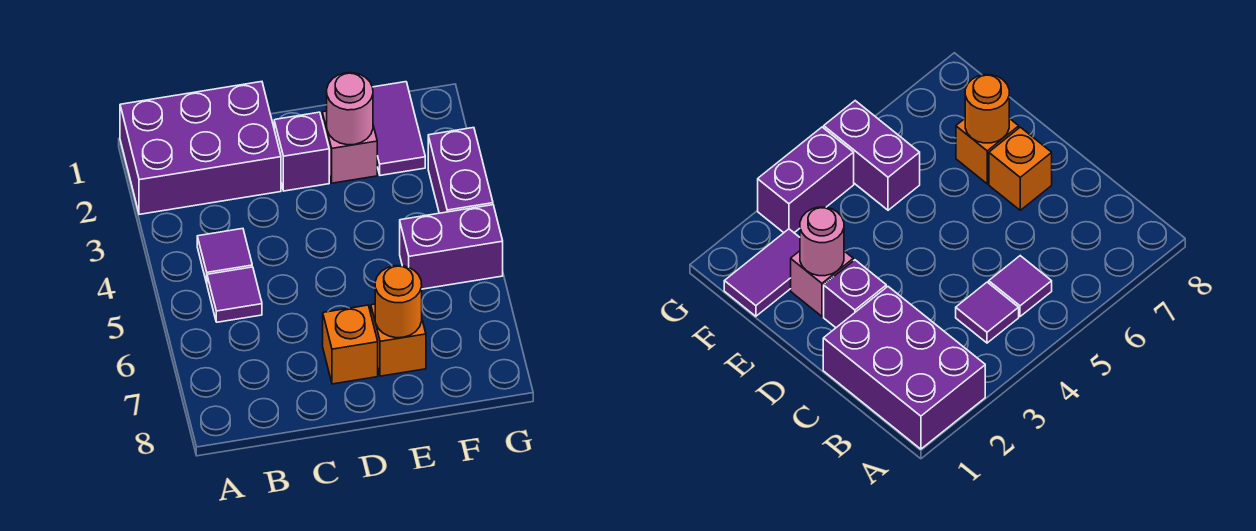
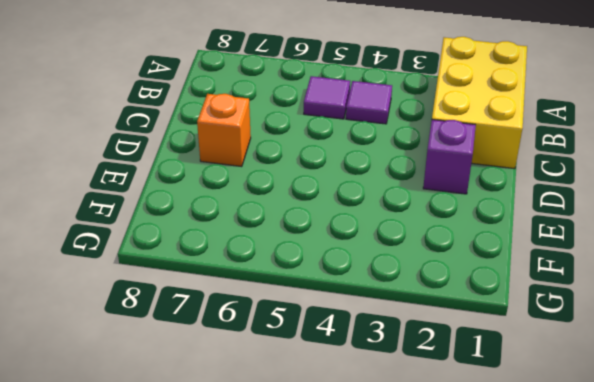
yellow brick A1:C2 level 1 -> purple brick A1:C2 level 1
none -> pink brick E2 level 1
none -> orange brick E7 level 1
none -> purple tile F1:F2 level 1

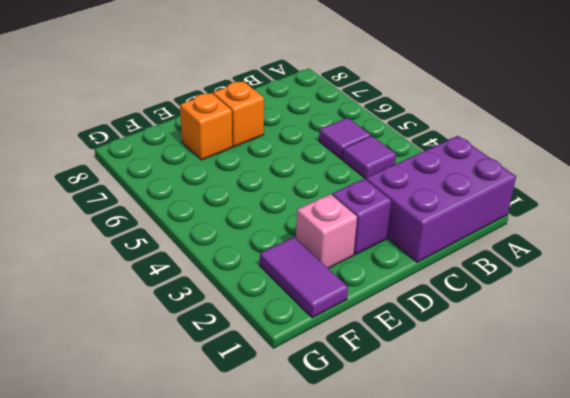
none -> purple brick F5:G5 level 1
none -> purple brick G3:G4 level 1
none -> pink round brick E2 level 2

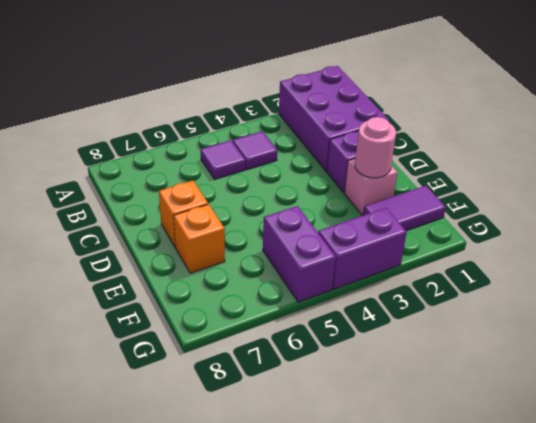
none -> orange round brick E7 level 2

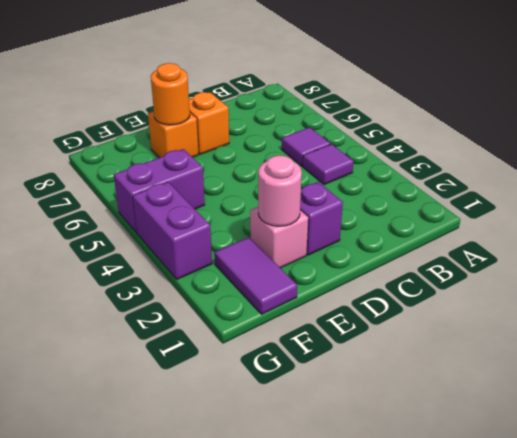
none -> purple brick A1:C2 level 1

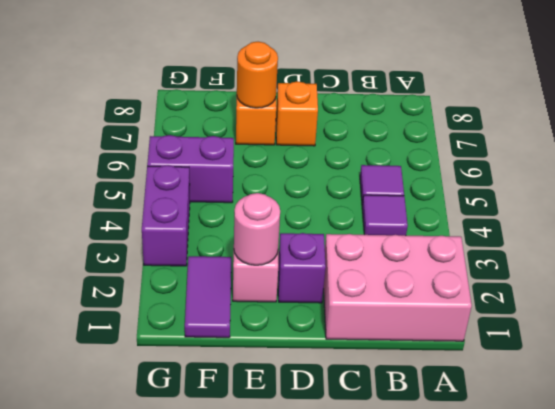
pink brick A1:C2 level 1 -> purple brick A1:C2 level 1

